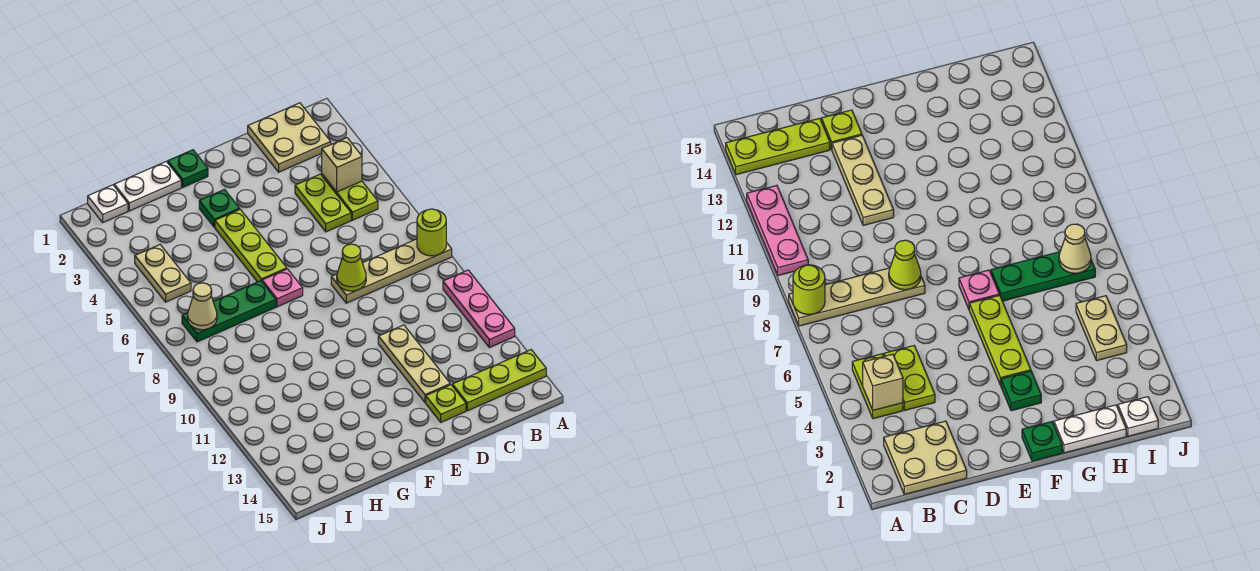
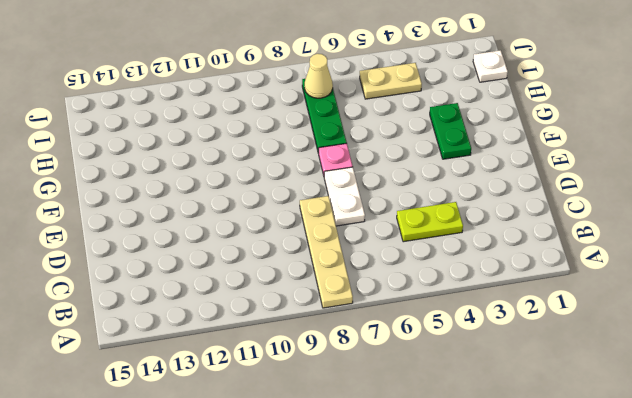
white plate D7:E7 level 1 -> white plate G1:H1 level 1
green plate F3:G3 level 1 -> green plate F3 level 1
none -> pink plate A10:A12 level 1
none -> lime plate A14:C14 level 1
none -> tan plate B1:C2 level 1

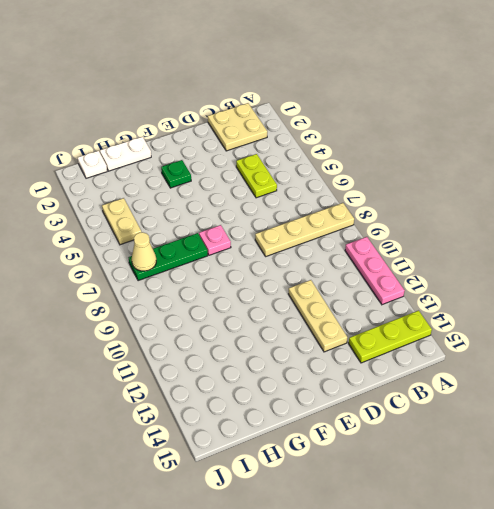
none -> lime plate B4:B5 level 1
none -> lime plate D14 level 1
none -> green plate F1 level 1

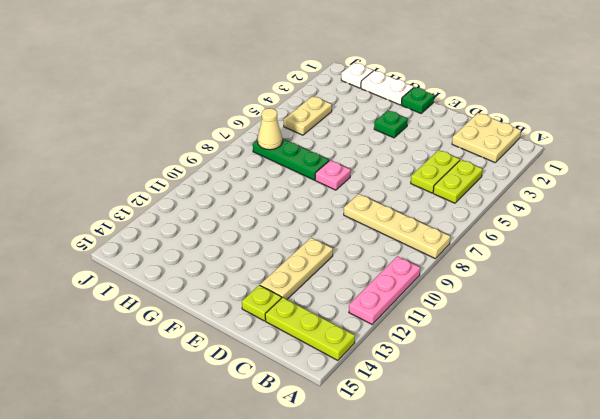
none -> lime plate F4:F6 level 1
none -> lime round brick A8 level 2
none -> tan brick B4 level 2

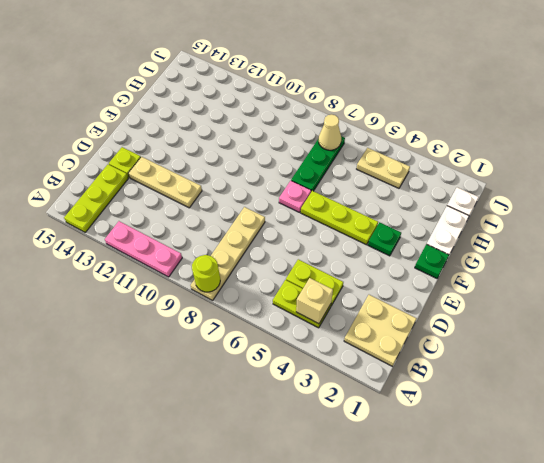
none -> lime cone D8 level 2

